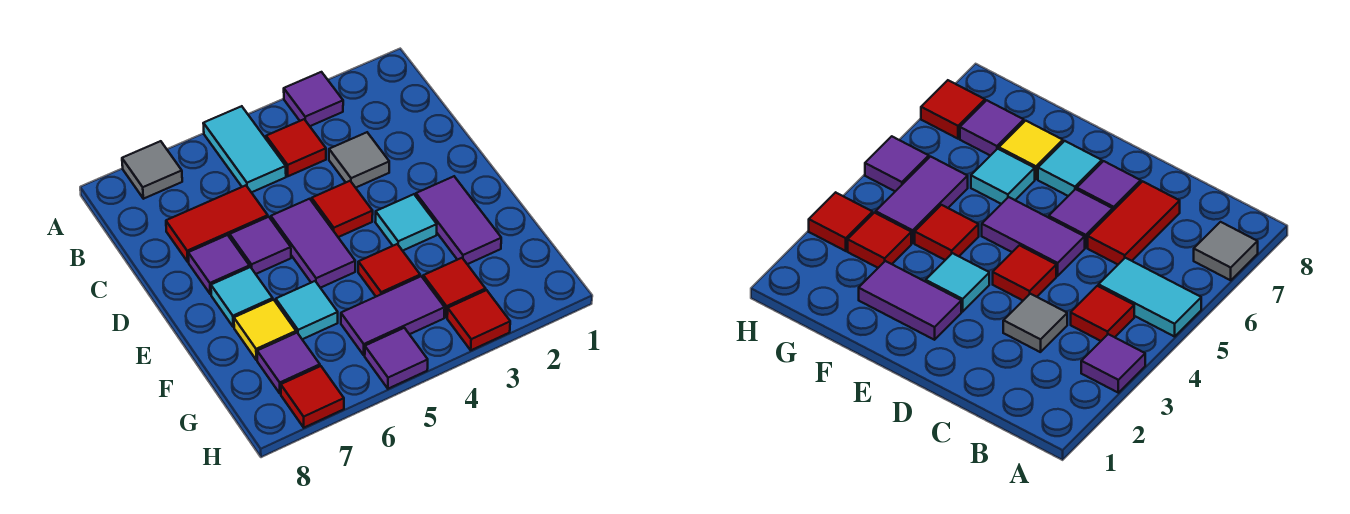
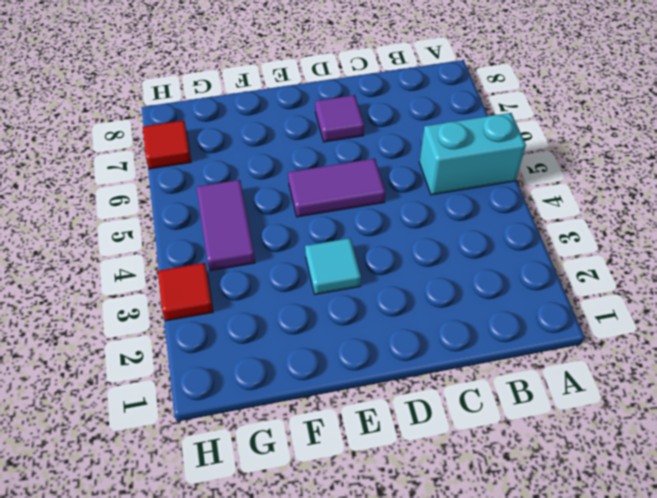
cyan brick A5:B5 level 1 -> cyan tile A5:B5 level 1
none -> purple tile A3 level 1
none -> grey tile A7 level 1
none -> red tile B4 level 1

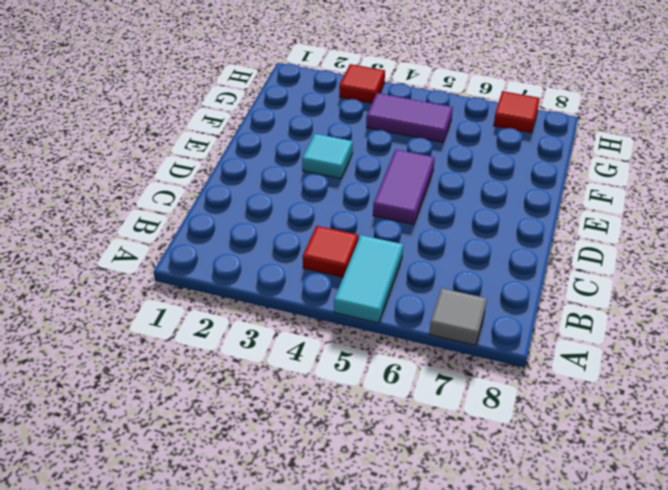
none -> purple tile A3 level 1
none -> grey tile C3 level 1
none -> red tile C6:C7 level 1

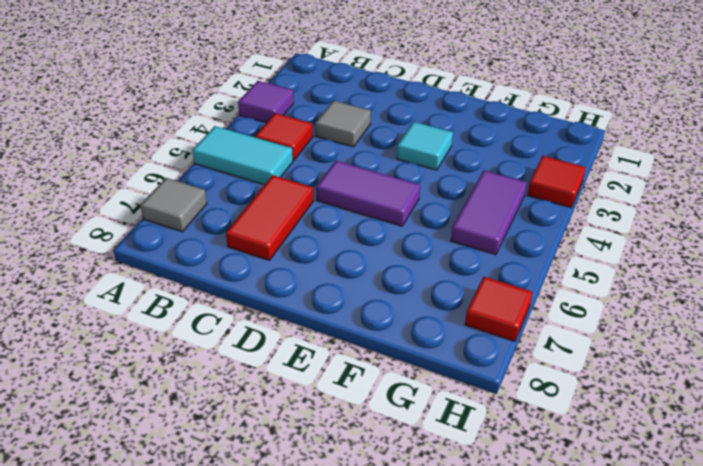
none -> red tile D4 level 1
none -> purple tile D6 level 1
none -> purple tile D7 level 1

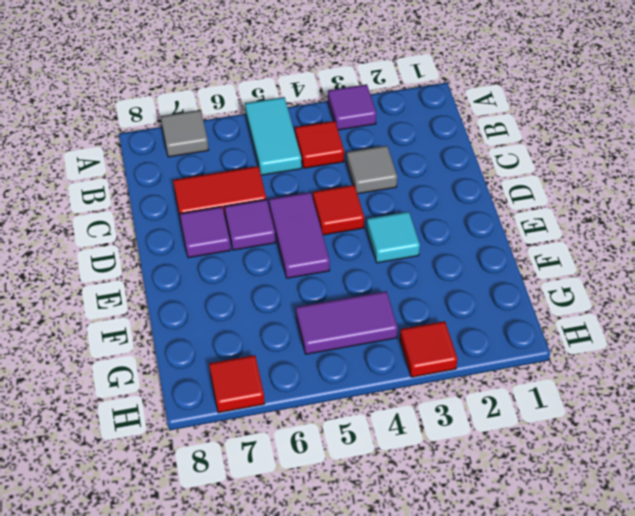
none -> purple tile E2:F2 level 1
none -> cyan tile E7 level 1
none -> red tile F4 level 1

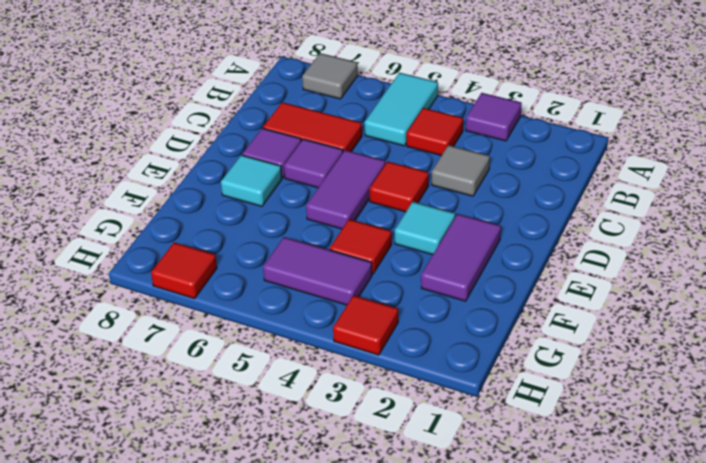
none -> cyan tile F6 level 1
none -> yellow tile F7 level 1
none -> red tile G3 level 1

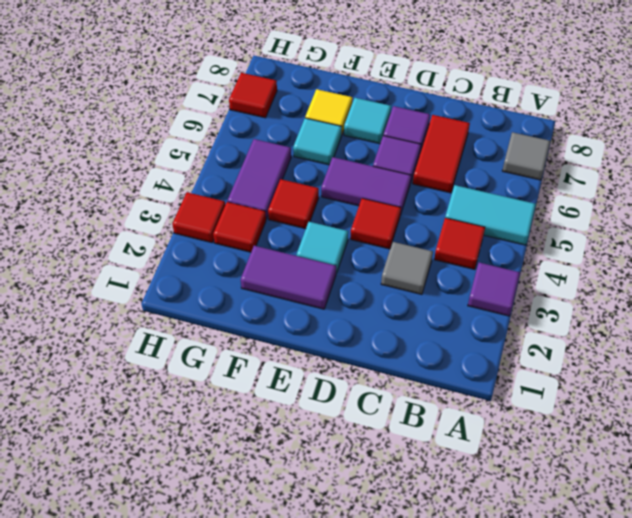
none -> purple tile G7 level 1
none -> purple tile H5 level 1

